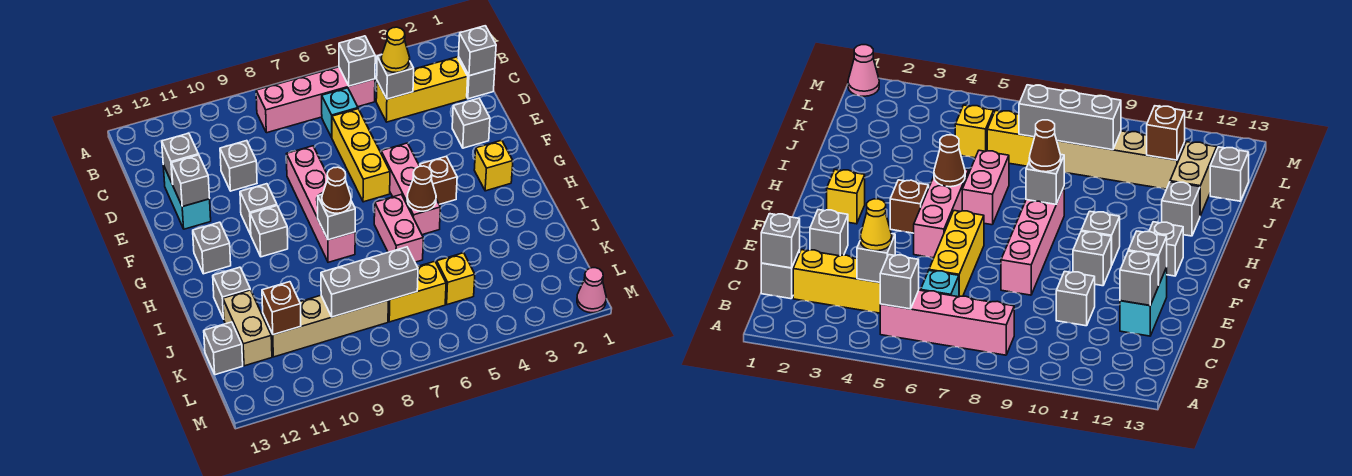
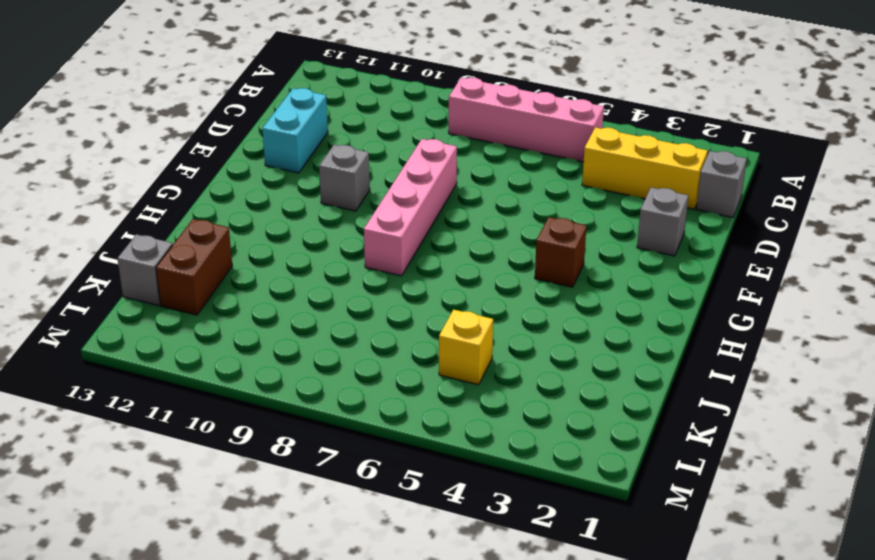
brown brick J12:K12 level 1 -> tan brick J12:K12 level 1
none -> cyan brick C6 level 1
none -> yellow brick D6:F6 level 1
none -> grey brick D10 level 1
none -> pink brick F5:H5 level 1

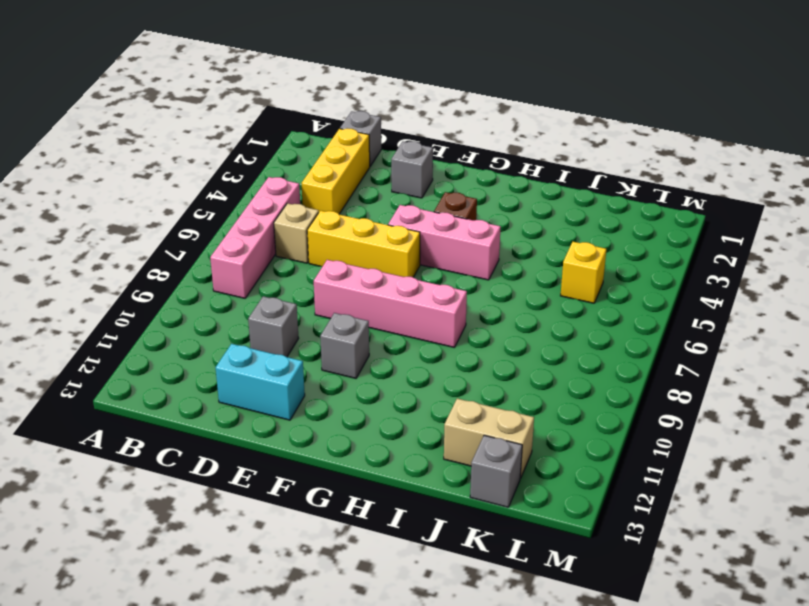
tan brick C6 level 1 -> cyan brick C6 level 1
none -> yellow brick G2 level 1
none -> grey brick G10 level 1
none -> grey brick G12 level 1
none -> pink brick H6:I6 level 1

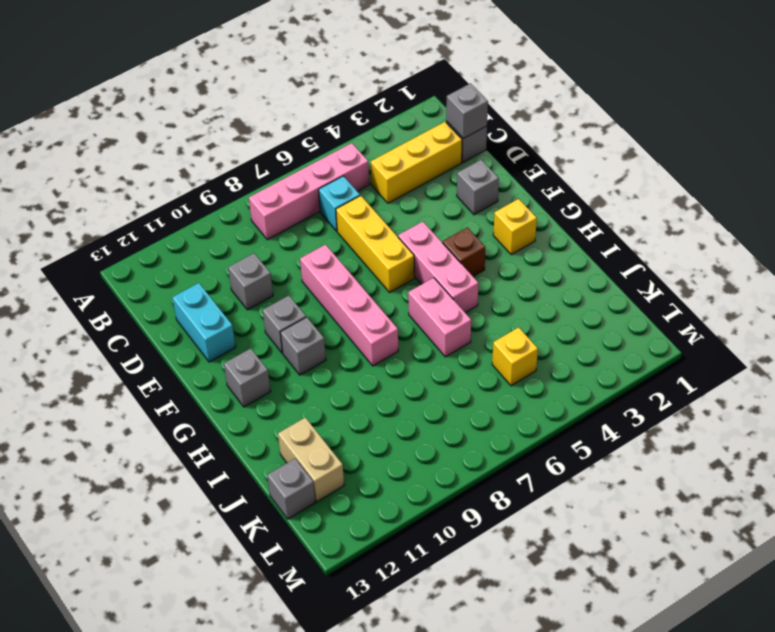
none -> grey brick I12 level 1
none -> yellow brick K6:K7 level 1
none -> tan brick K8:K11 level 1
none -> pink cone M1 level 1

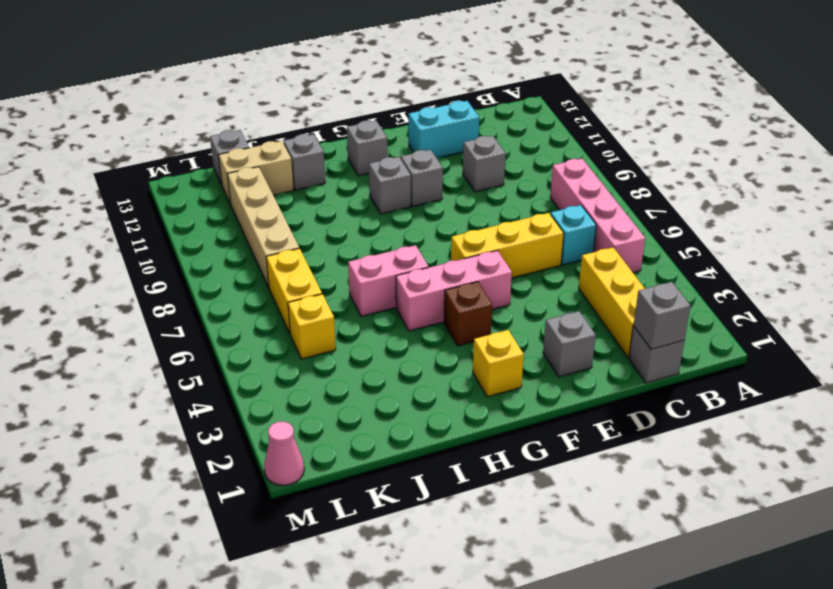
none -> pink brick E8:H8 level 1
none -> grey brick B5 level 2
none -> grey brick C4 level 2
none -> grey brick D12 level 2

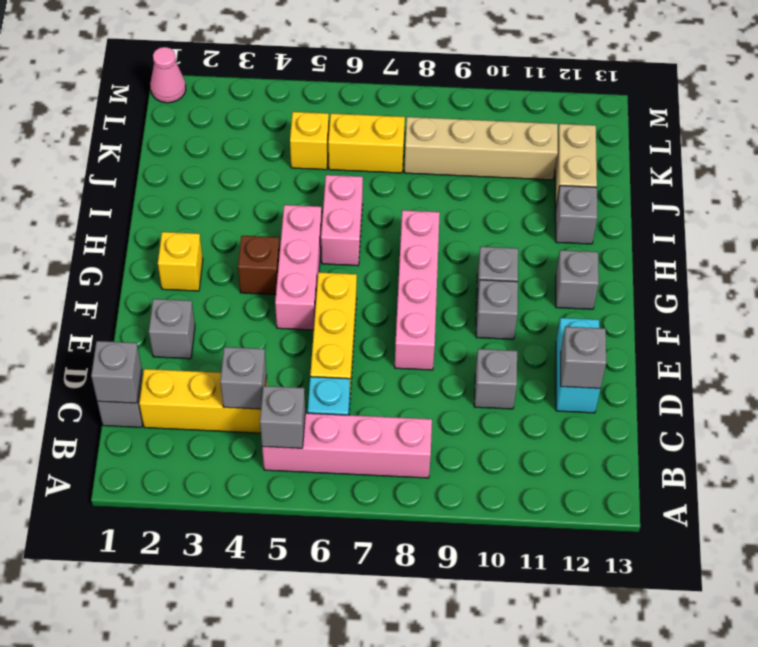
none -> grey brick K13 level 1
none -> grey brick E12 level 2
none -> brown cone H5 level 2
none -> grey brick H8 level 2

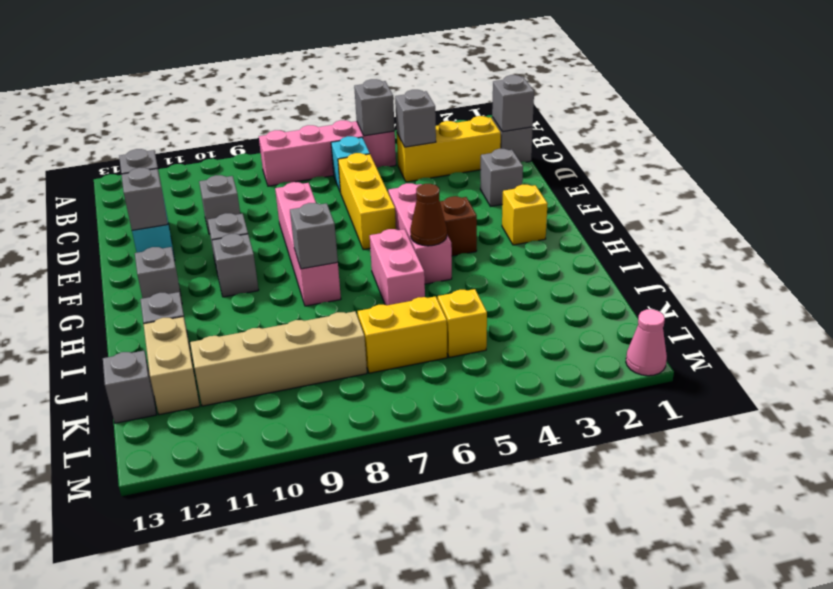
none -> grey brick K7:K9 level 2
none -> brown brick K11 level 2
none -> yellow cone C4 level 3
none -> brown cone H8 level 3

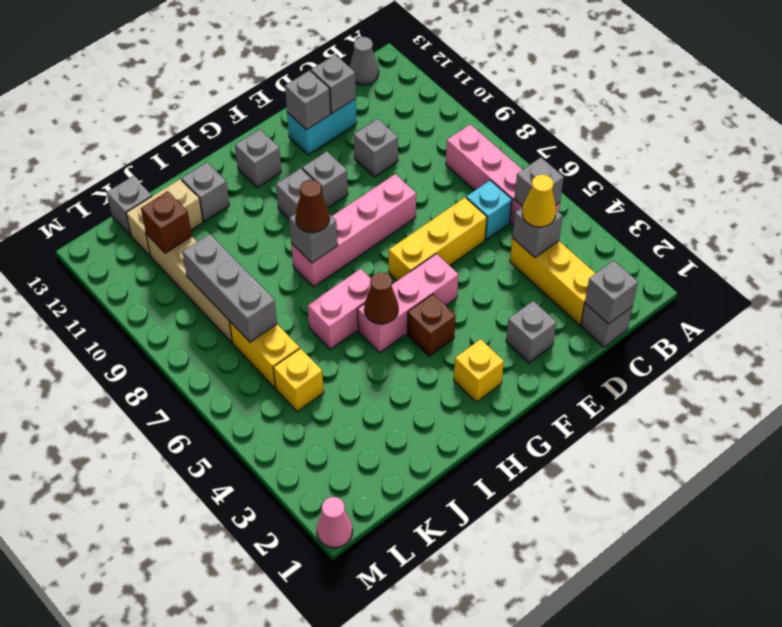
grey cone B13 level 1 -> none

